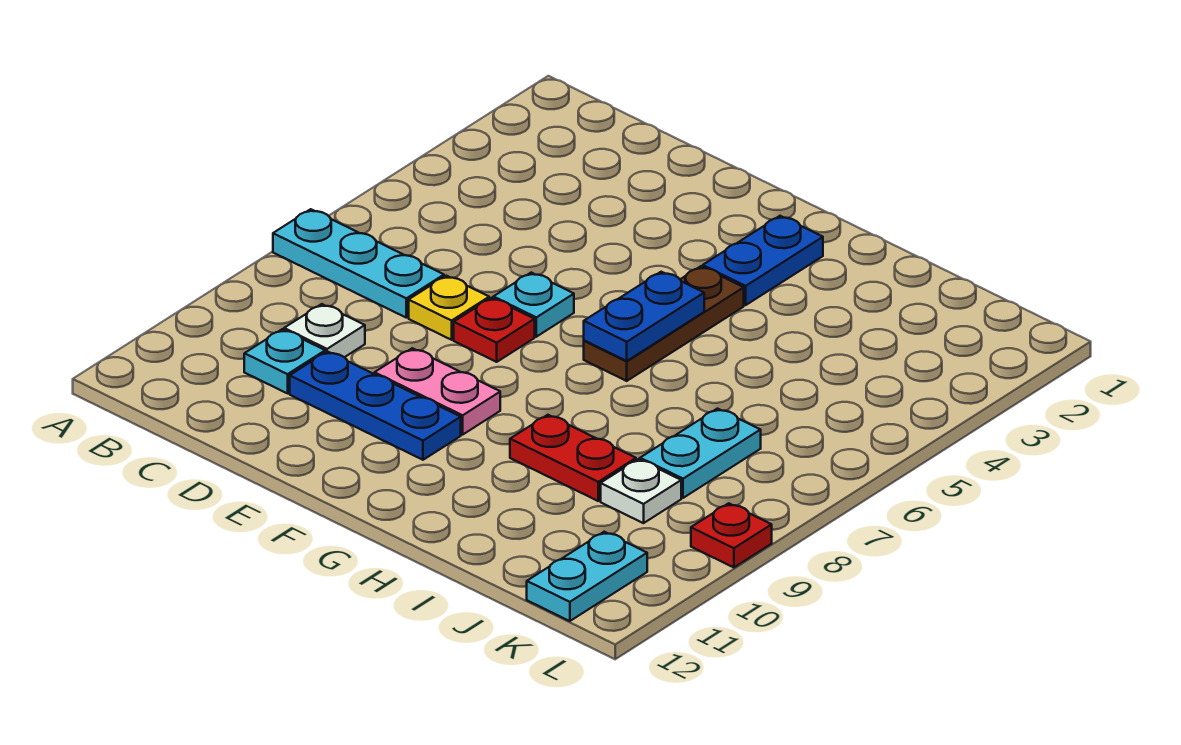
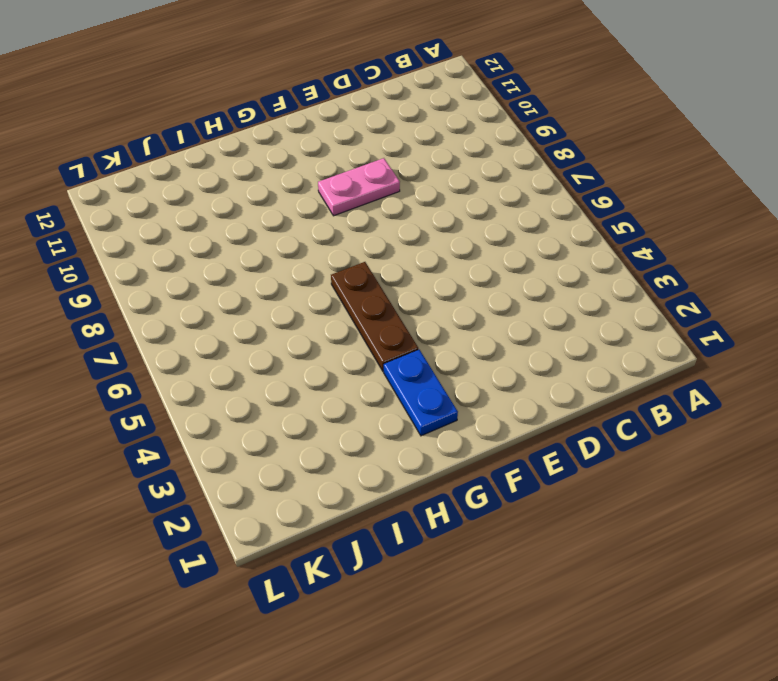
none -> cyan plate A7:C7 level 1
none -> white plate C9 level 1
none -> cyan plate C10 level 1

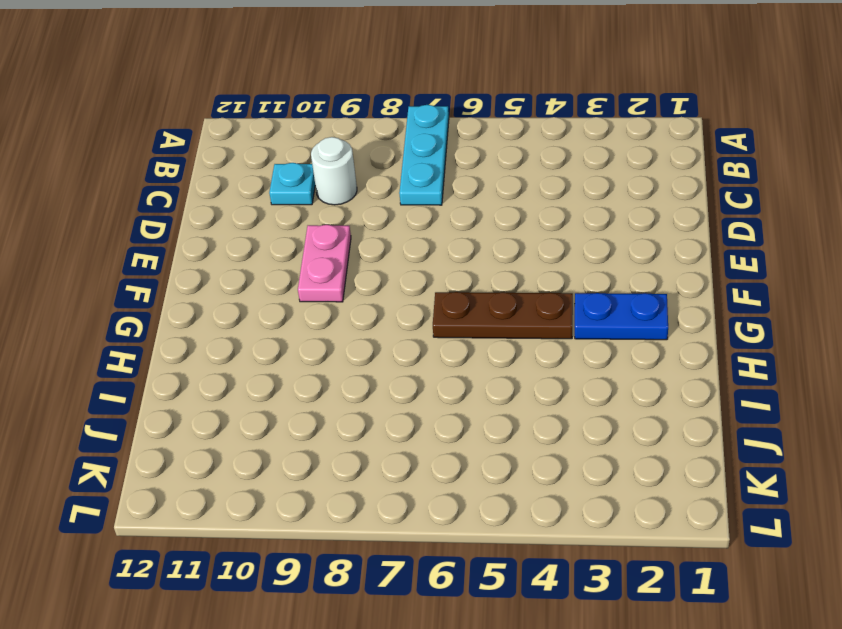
white round brick C9 level 1 -> white plate C9 level 1
none -> yellow plate D7 level 1
none -> blue plate D10:F10 level 1
none -> cyan plate E6 level 1

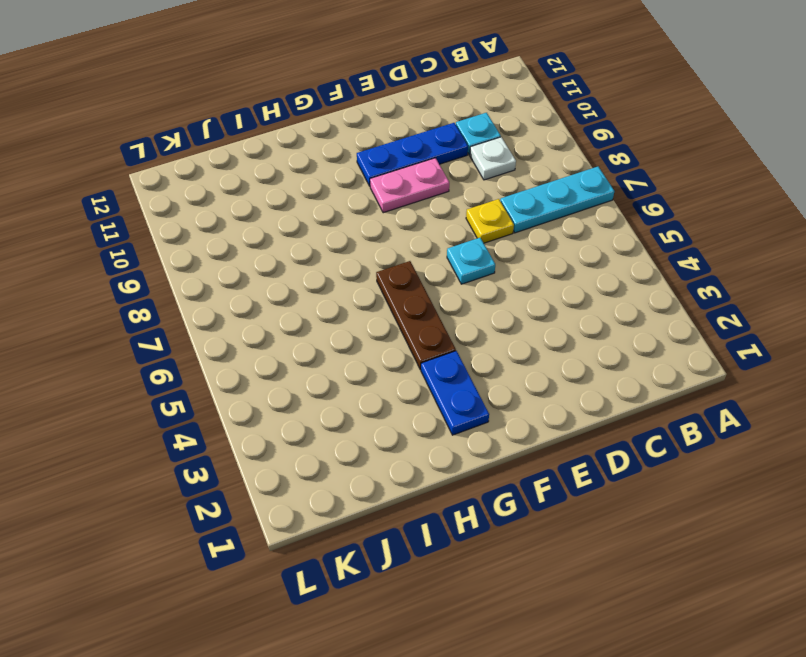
none -> red plate E7 level 1
none -> red plate H9:I9 level 1
none -> cyan plate J7:J8 level 1

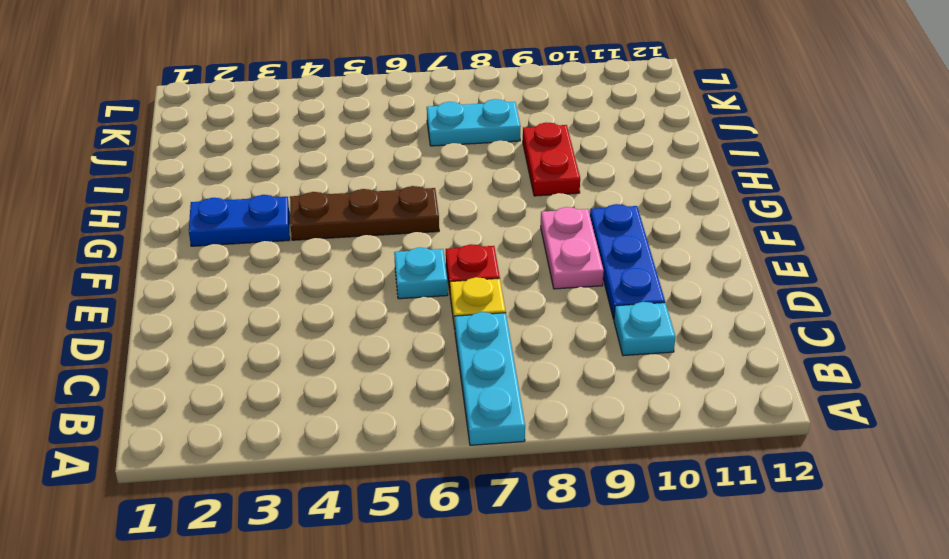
none -> white plate C9 level 1
none -> white plate J9 level 1
none -> cyan plate K11:K12 level 1

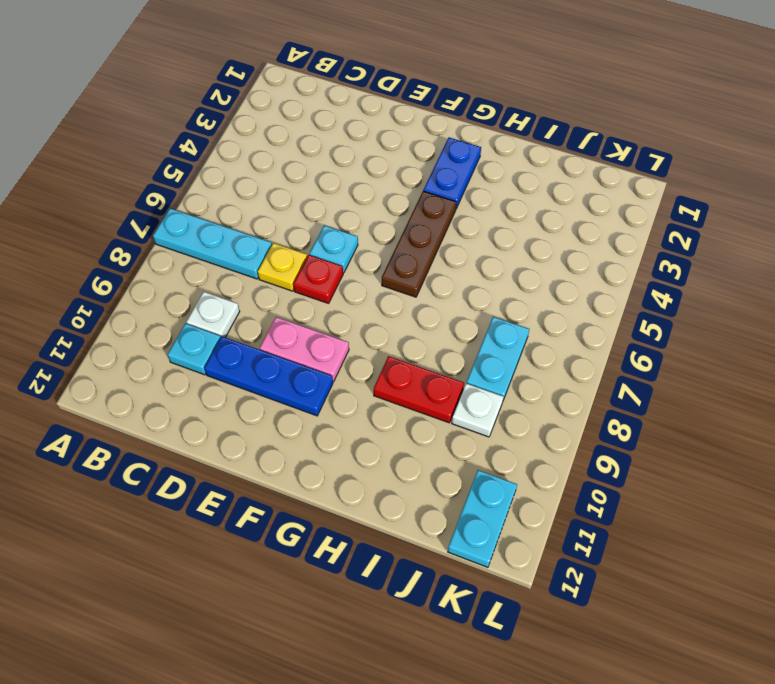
none -> red plate L9 level 1
none -> blue plate G5:G6 level 2

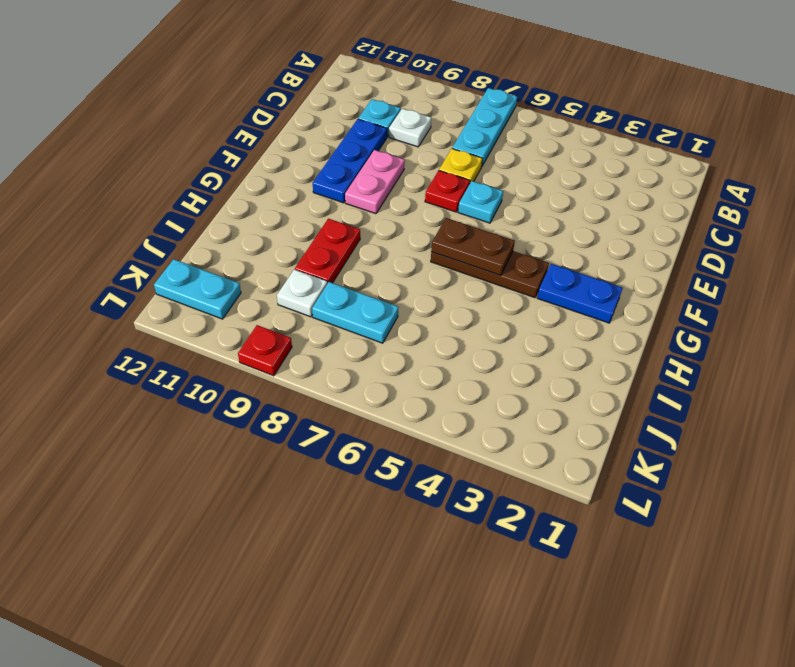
brown plate G5:G6 level 2 -> blue plate G5:G6 level 2

